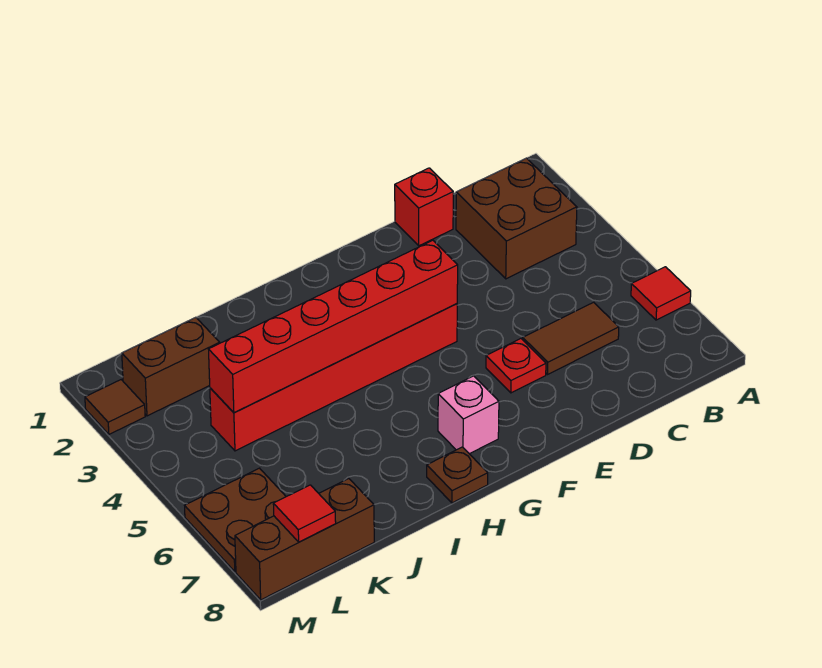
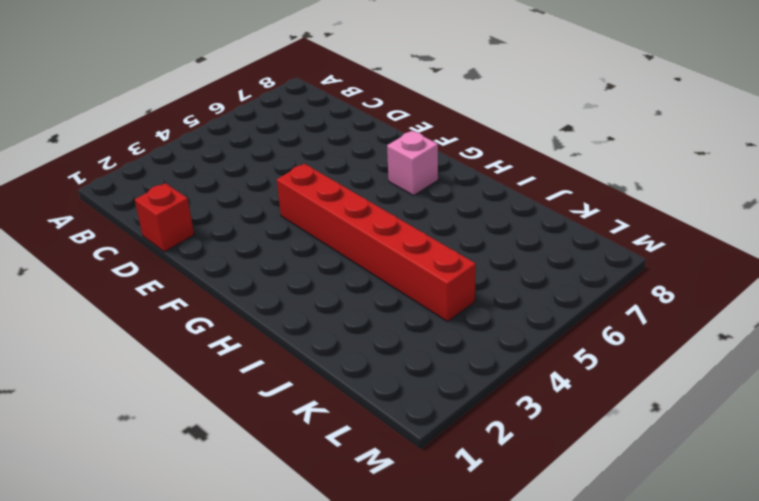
none -> red tile A6 level 1
none -> brown brick B2:C3 level 1
none -> brown tile C6:D6 level 1

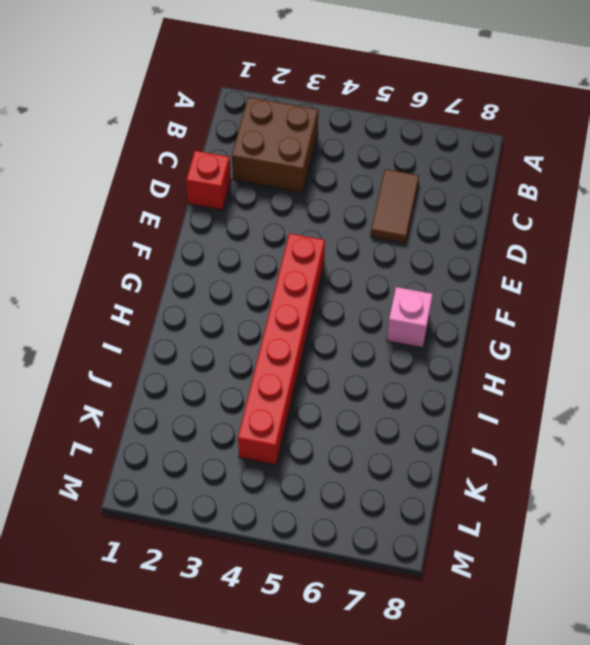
none -> red tile A6 level 1
none -> red plate E6 level 1
none -> brown plate H8 level 1

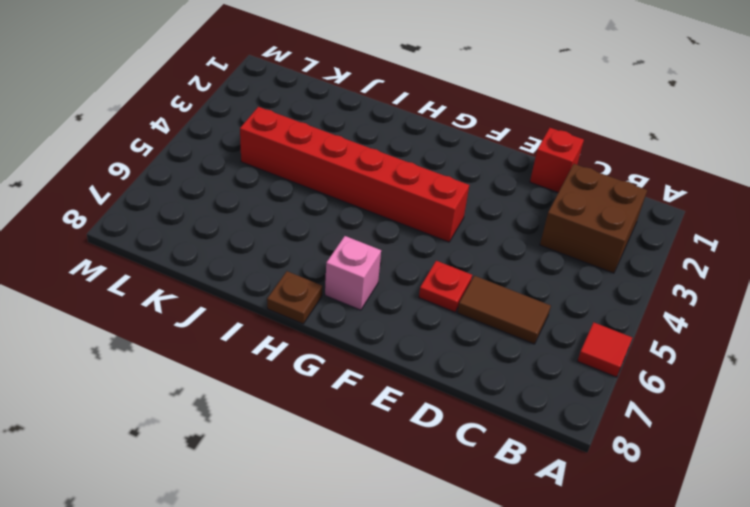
none -> brown brick K2:L2 level 1
none -> brown brick K8:M8 level 1
none -> brown plate L6:M7 level 1

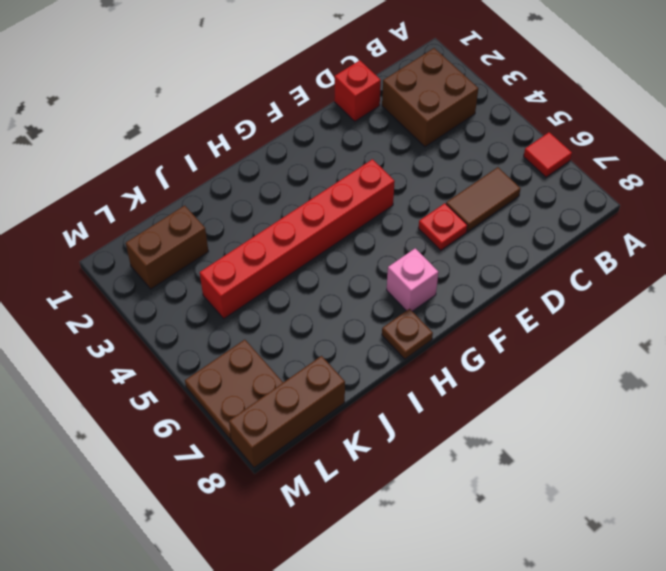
none -> brown tile M2 level 1
none -> red brick F4:K4 level 2
none -> red tile L8 level 2

